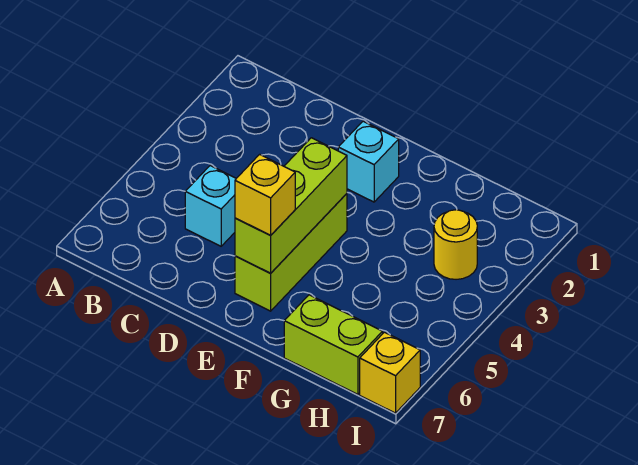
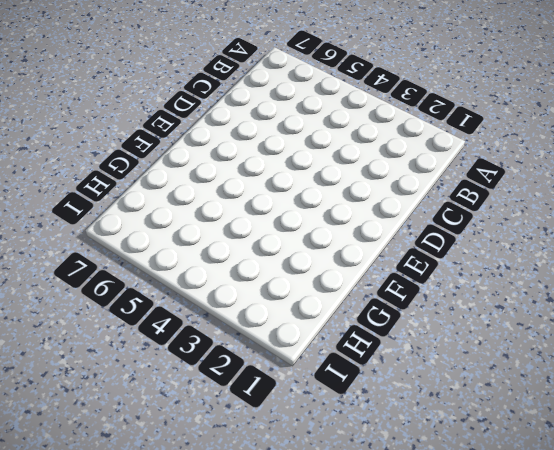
none -> cyan brick C5 level 1
none -> cyan brick E2 level 1

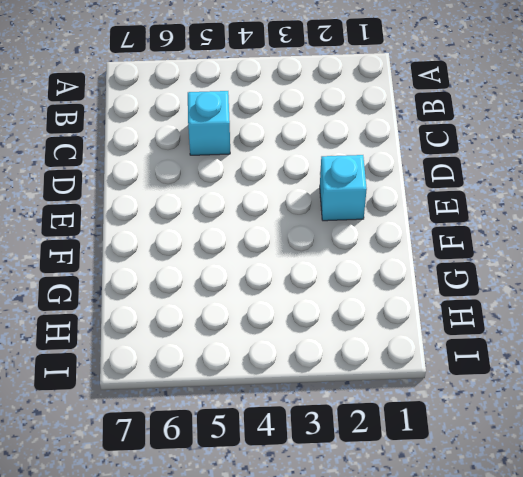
none -> lime brick E4:E6 level 1
none -> lime brick G7:H7 level 1

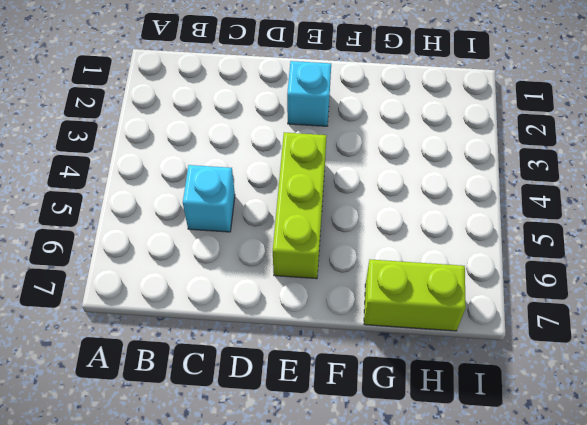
none -> yellow round brick H3 level 1
none -> yellow brick I7 level 1

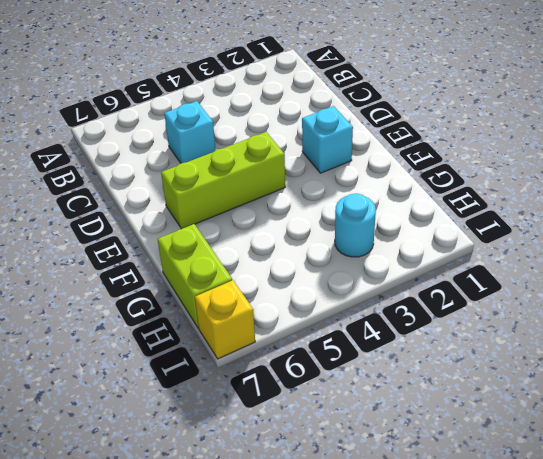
cyan round brick H3 level 1 -> yellow round brick H3 level 1
none -> lime brick E4:E6 level 2
none -> yellow brick E6 level 3

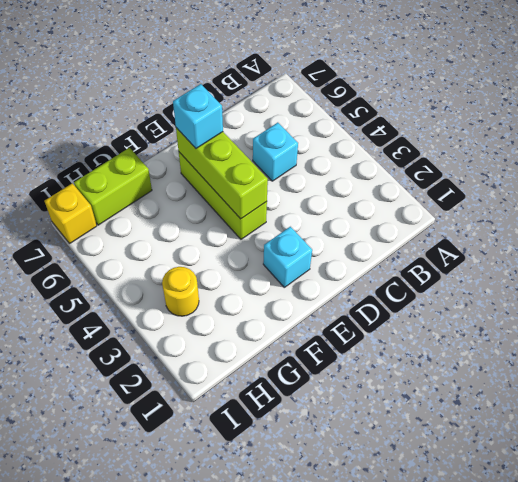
cyan brick E6 level 3 -> yellow brick E6 level 3

